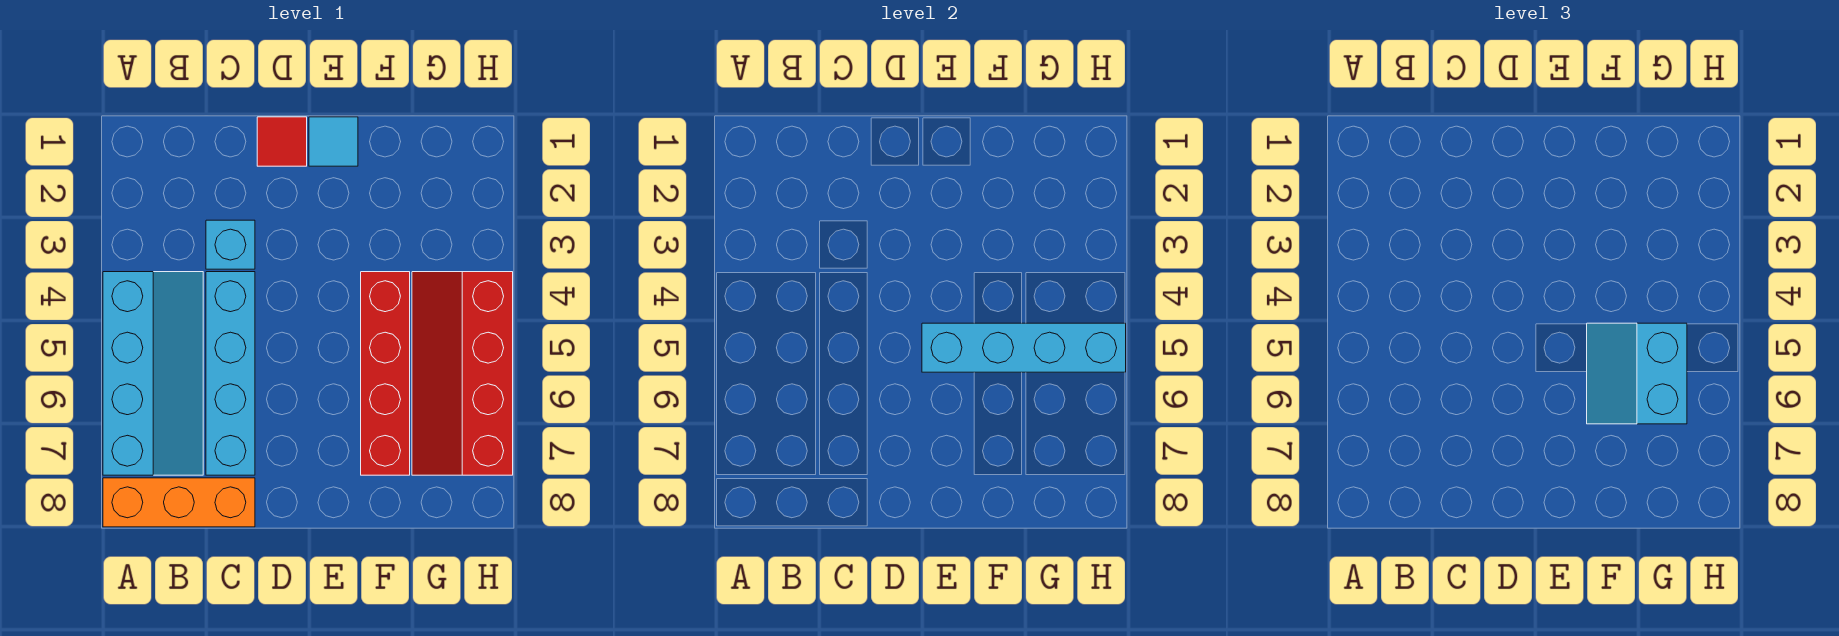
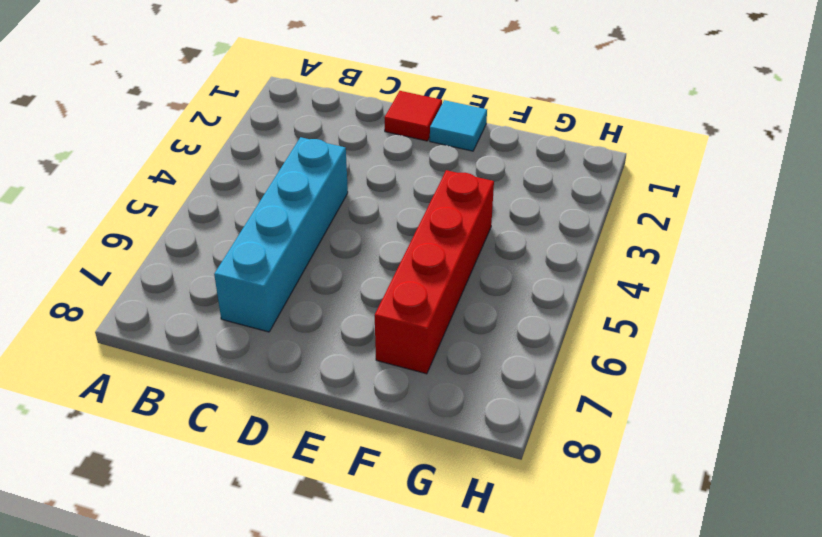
none -> cyan slope A4:B7 level 1 top A
none -> orange brick A8:C8 level 1

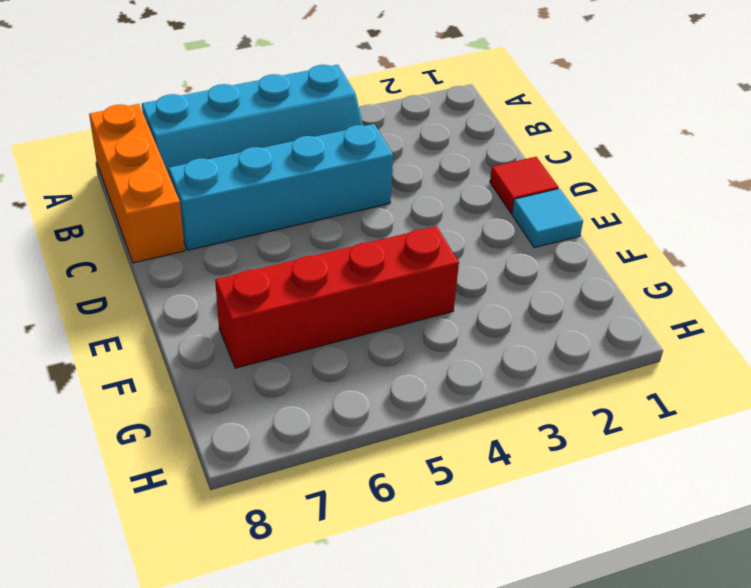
none -> cyan brick C3 level 1
none -> red slope G4:H7 level 1 top H

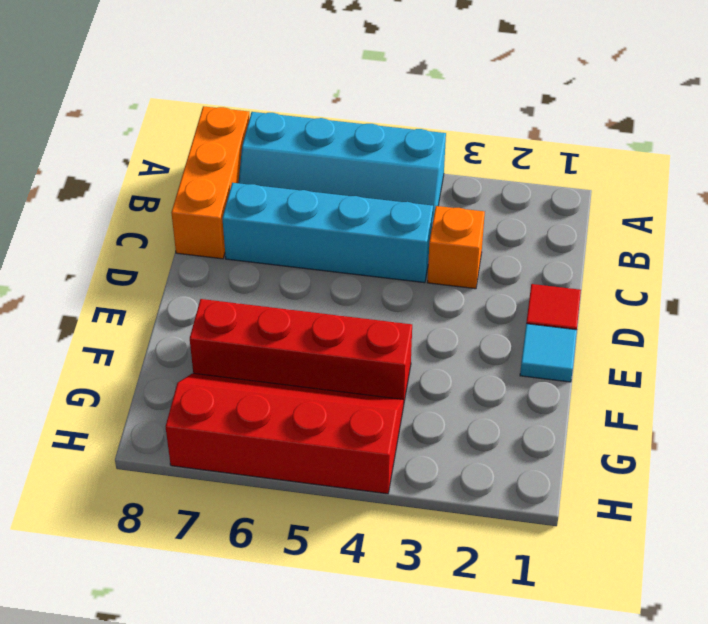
orange brick C3 level 1 -> cyan brick C3 level 1
none -> cyan brick E5:H5 level 2
none -> cyan slope F5:G6 level 3 top G

